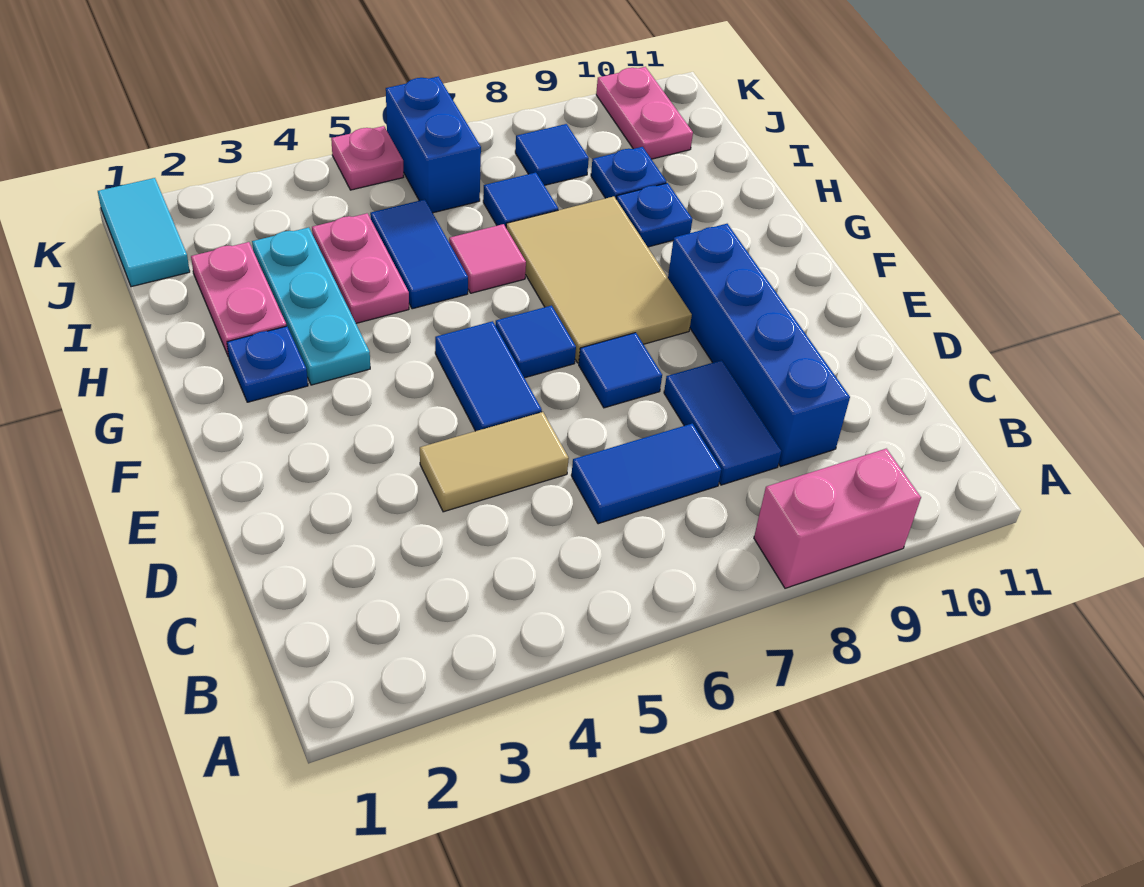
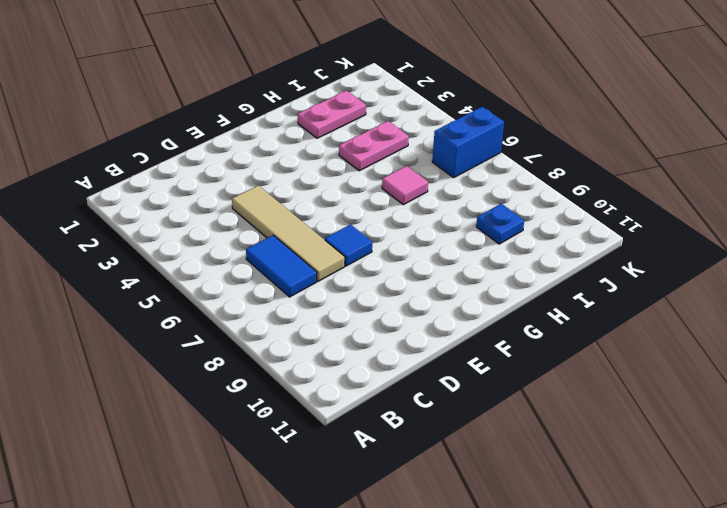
tan tile D4:D7 level 1 -> tan tile D4:D5 level 1
none -> pink brick A8:A9 level 1
none -> blue tile C8:D8 level 1
none -> blue brick C9:F9 level 1

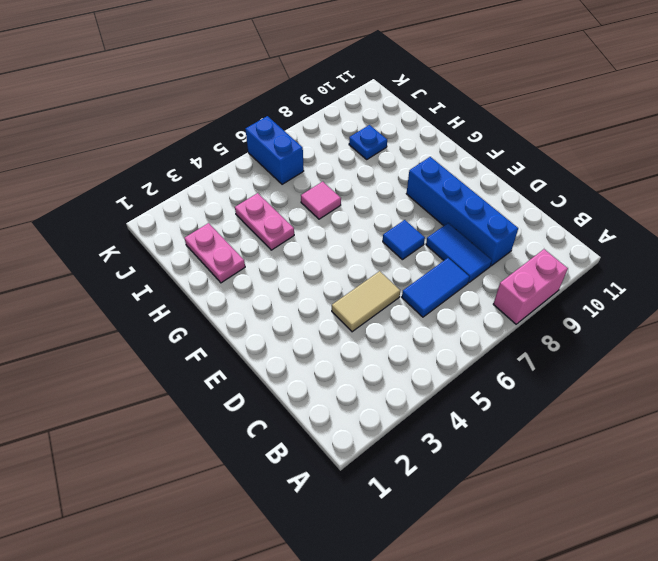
none -> blue tile E5:F5 level 1
none -> blue tile F6 level 1
none -> tan tile F7:H8 level 1

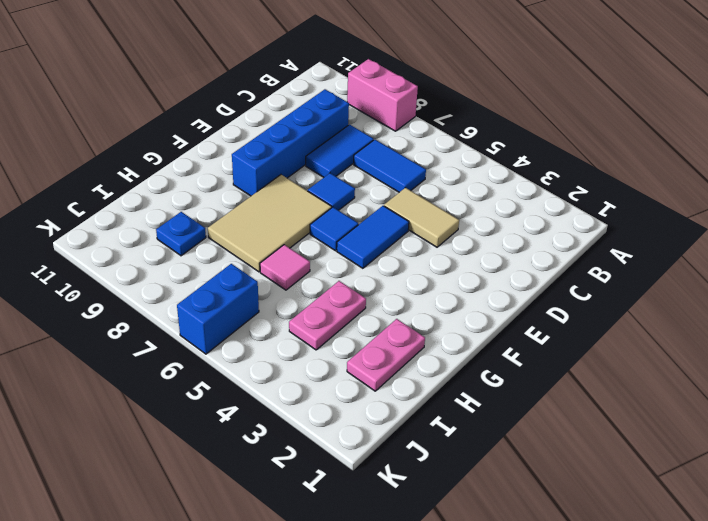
none -> blue plate G2 level 1
none -> cyan plate G3:I3 level 1
none -> blue tile H5:I5 level 1

